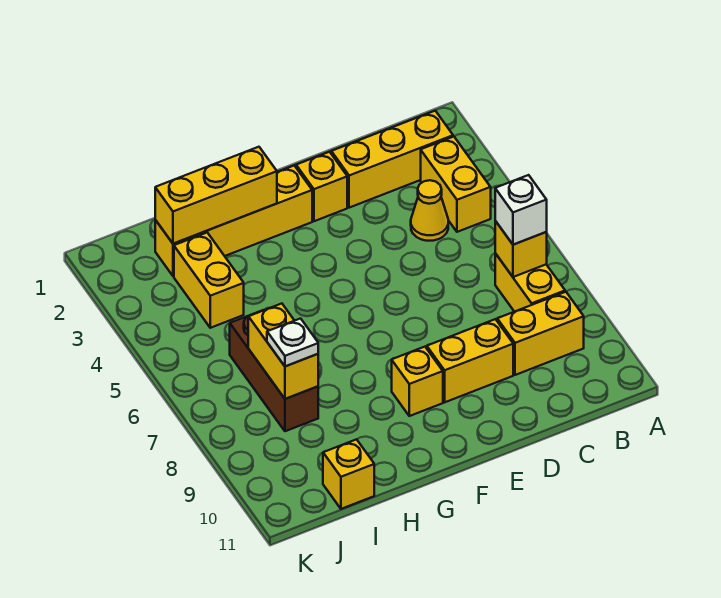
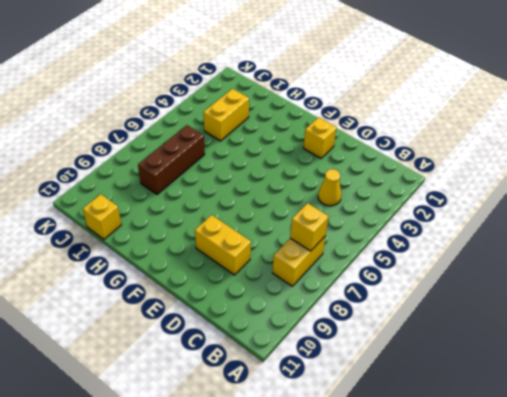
none -> yellow brick B2:D2 level 1
none -> yellow brick B3:B4 level 1
none -> yellow brick B9:C9 level 1

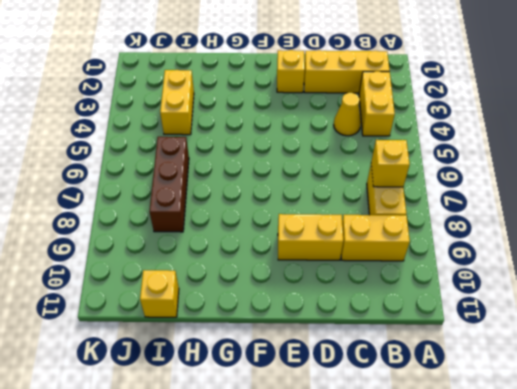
none -> yellow brick F2:I2 level 1
none -> yellow brick F9 level 1
none -> yellow brick G2:I2 level 2

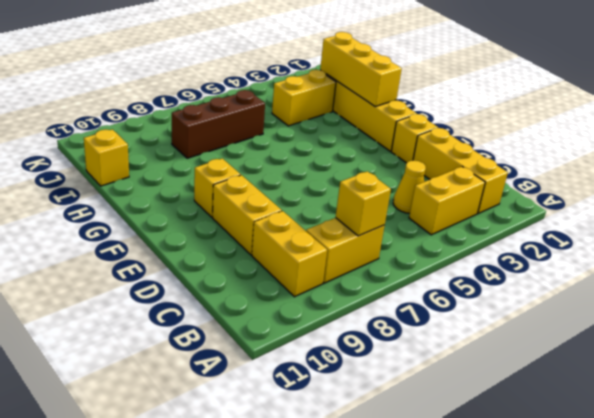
none -> yellow brick I7:I8 level 2
none -> white brick B7 level 3
none -> white plate I8 level 3

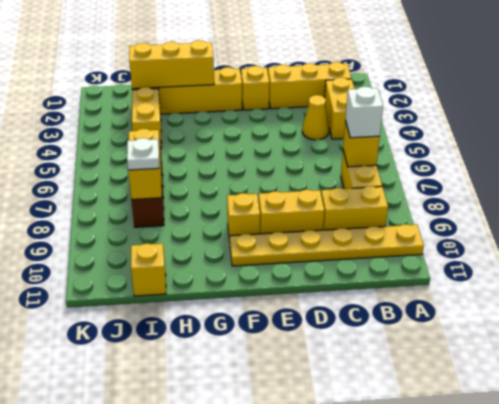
yellow plate A10:F10 level 1 -> none

